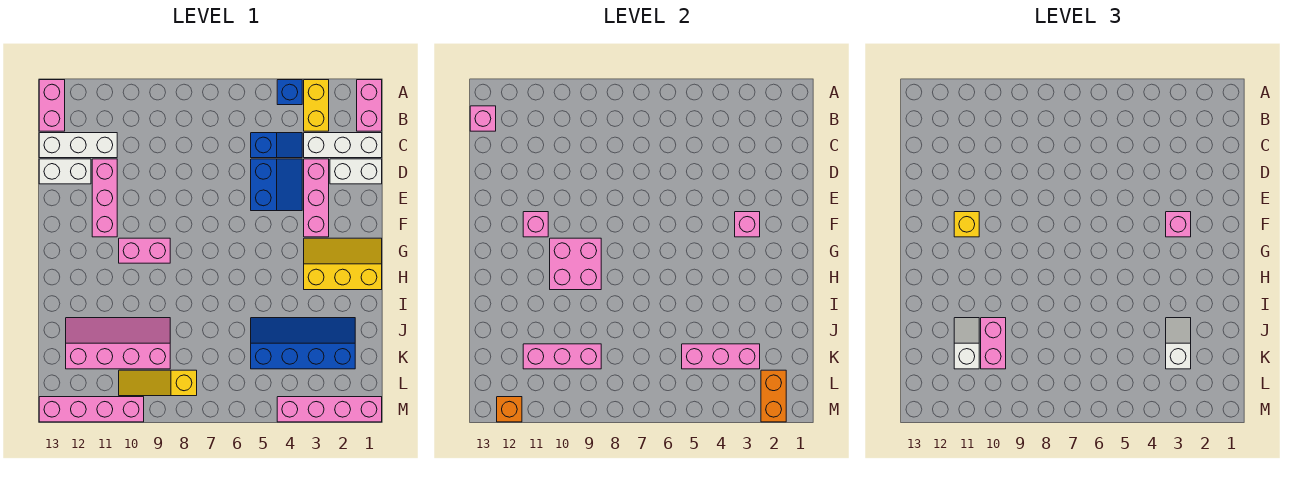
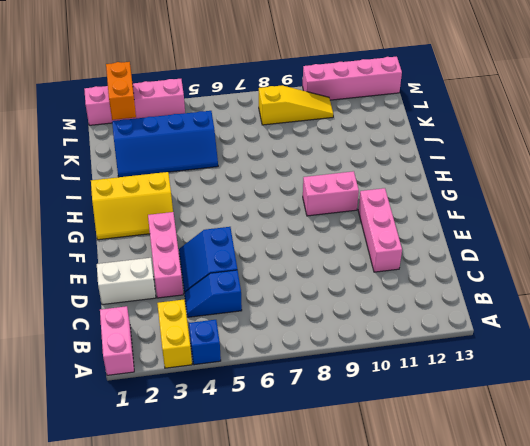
none -> pink brick A13:B13 level 1
none -> white brick C1:C3 level 1
none -> white brick C11:C13 level 1
none -> white brick D12:D13 level 1

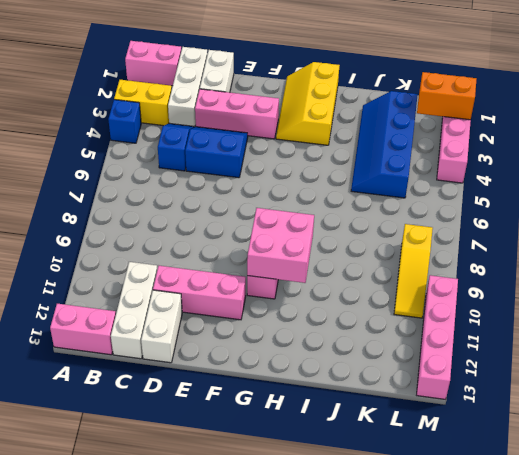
none -> pink slope J9:K12 level 1 top K
none -> pink brick B13 level 2
none -> pink brick F3 level 2
none -> pink brick F11 level 2

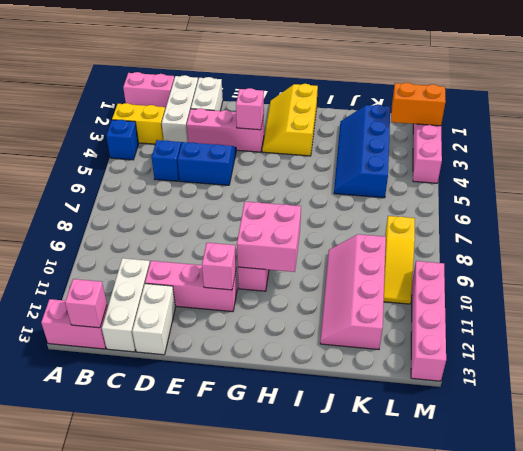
none -> pink brick K3:K5 level 2
none -> pink brick K9:K11 level 2
none -> orange brick M12 level 2
none -> pink brick F3 level 3

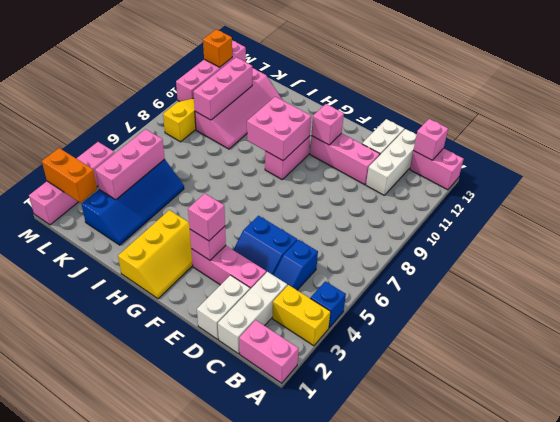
none -> yellow brick F11 level 3
none -> white slope J3:K3 level 3 top K
none -> pink brick J10:K10 level 3
none -> white slope J11:K11 level 3 top K

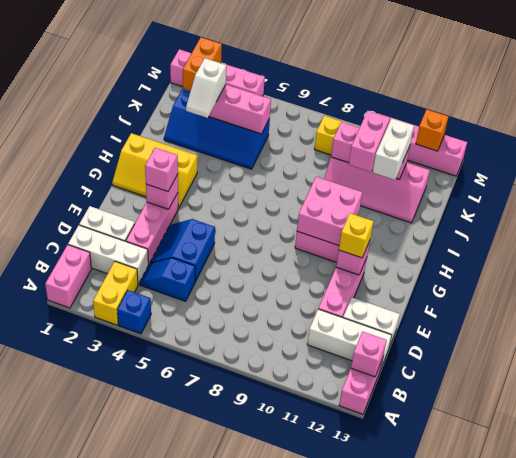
white brick J11:K11 level 3 -> white slope J11:K11 level 3 top K

